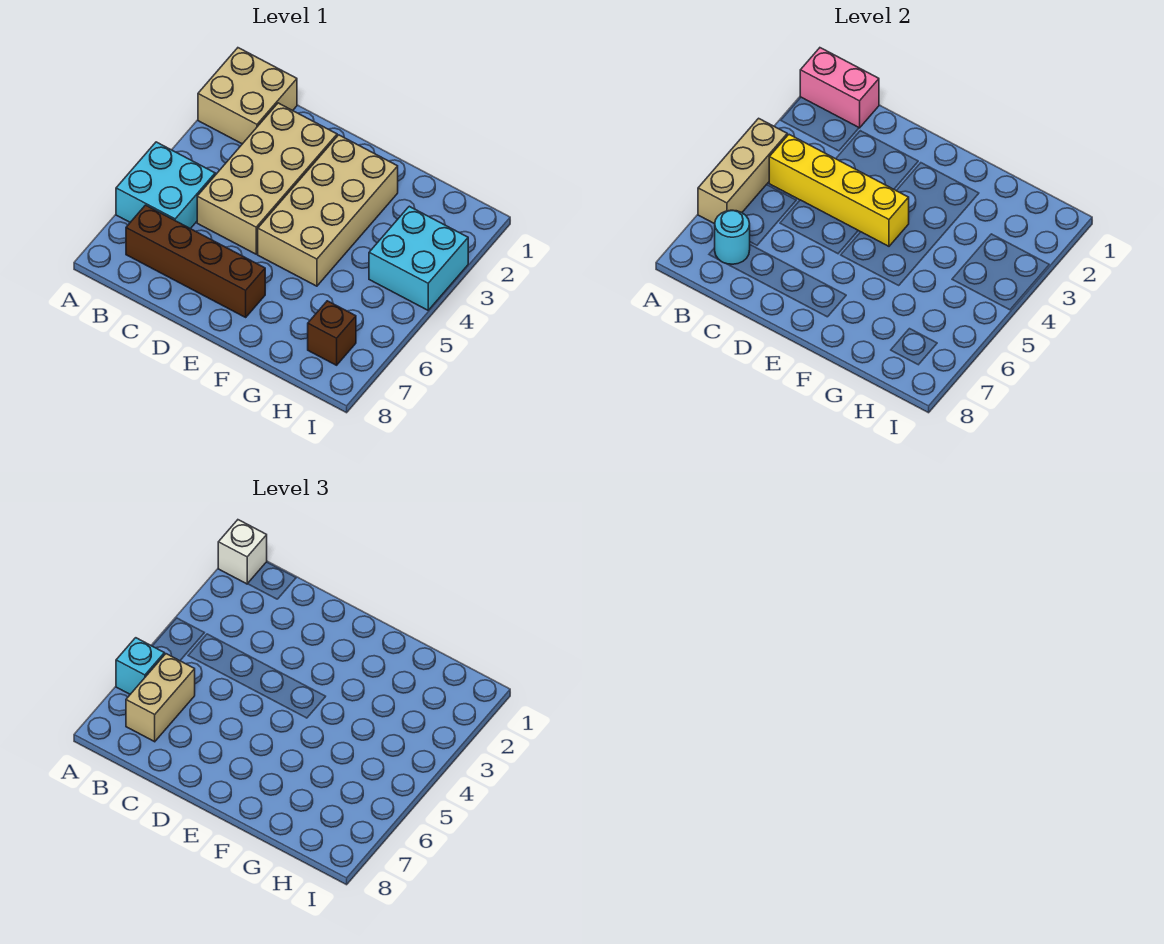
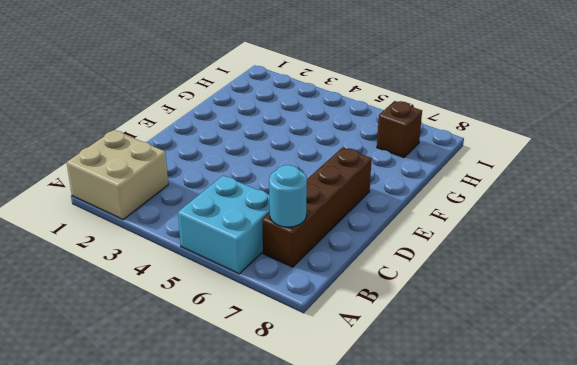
none -> tan brick C2:D5 level 1
none -> tan brick E2:F5 level 1
none -> cyan brick H3:I4 level 1

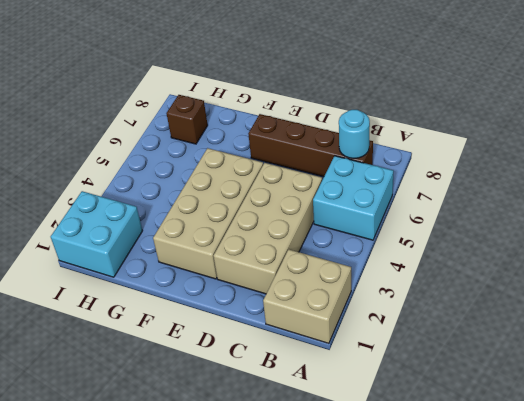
cyan brick H1:I2 level 1 -> cyan brick H3:I4 level 1
none -> pink brick A1:B1 level 2
none -> tan brick A4:A6 level 2
none -> yellow brick B4:E4 level 2

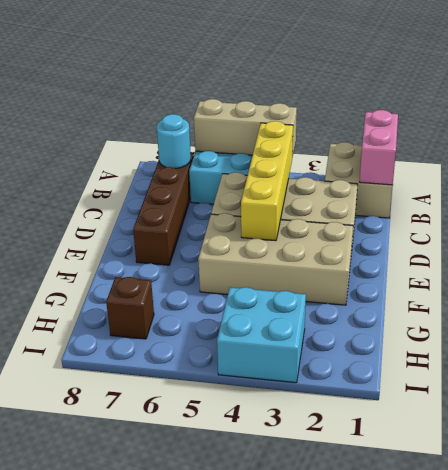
none -> white brick A1 level 3
none -> cyan brick A6 level 3
none -> tan brick B6:B7 level 3

